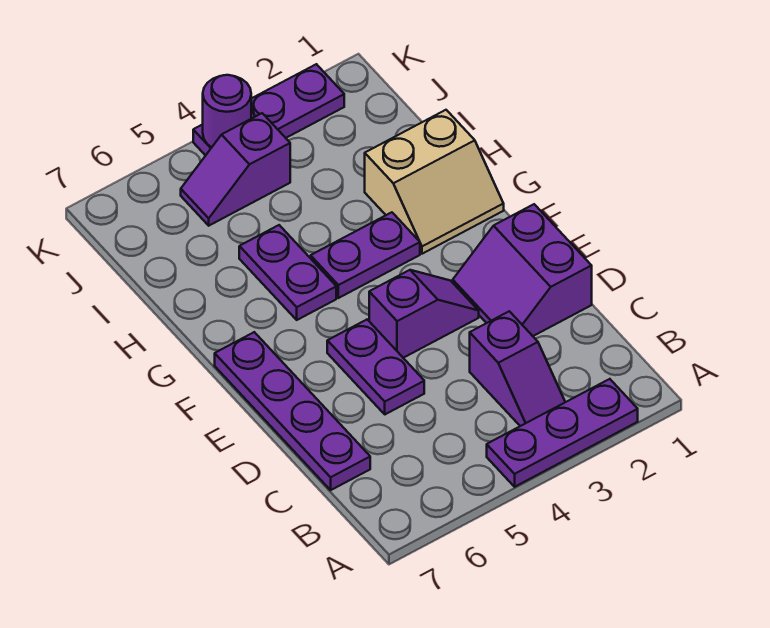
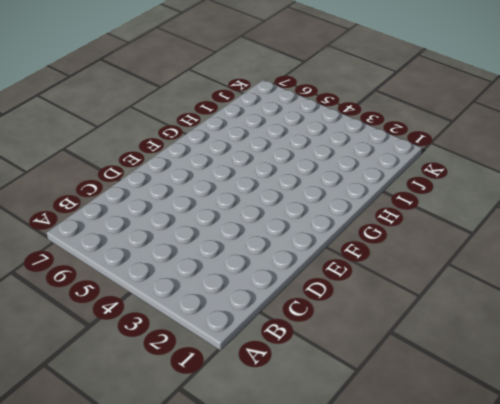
none -> purple plate A2:A4 level 1
none -> purple slope B3:C3 level 1 top C
none -> purple plate C7:F7 level 1

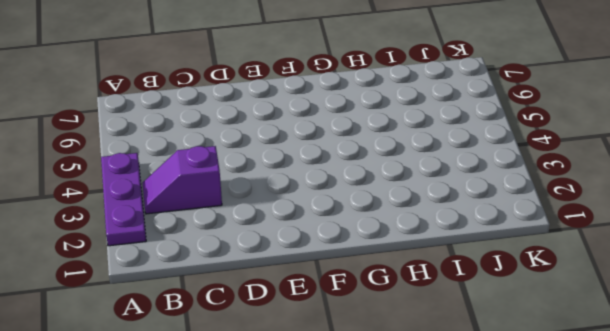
none -> purple plate C7:F7 level 1
none -> purple slope D1:E2 level 1 top 1
none -> purple plate D5:E5 level 1

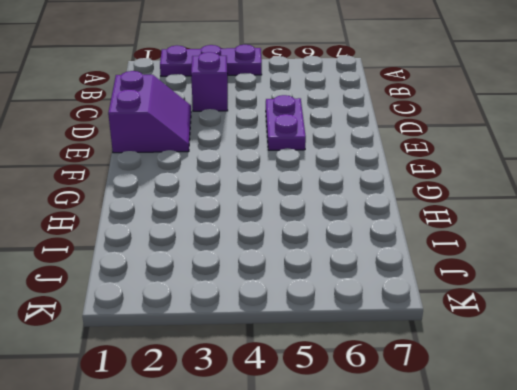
none -> purple plate C7:F7 level 1
none -> purple slope E3:E4 level 1 top 4
none -> tan slope G1:H2 level 1 top H

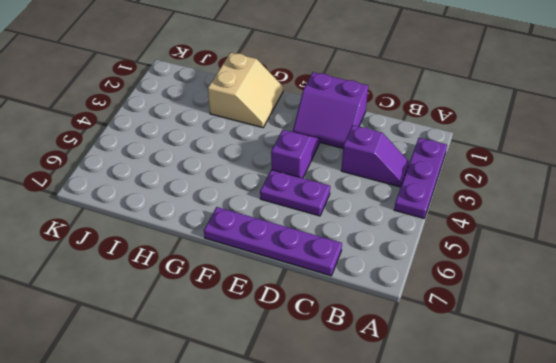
none -> purple plate G3:G4 level 1
none -> purple plate G5:H5 level 1
none -> purple slope J4:J5 level 1 top 4

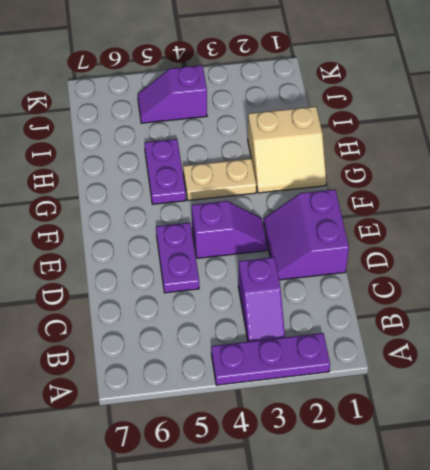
tan plate G3:G4 level 1 -> purple plate G3:G4 level 1
none -> purple plate C7:F7 level 1
none -> purple plate K2:K4 level 1
none -> purple round brick K4 level 2

